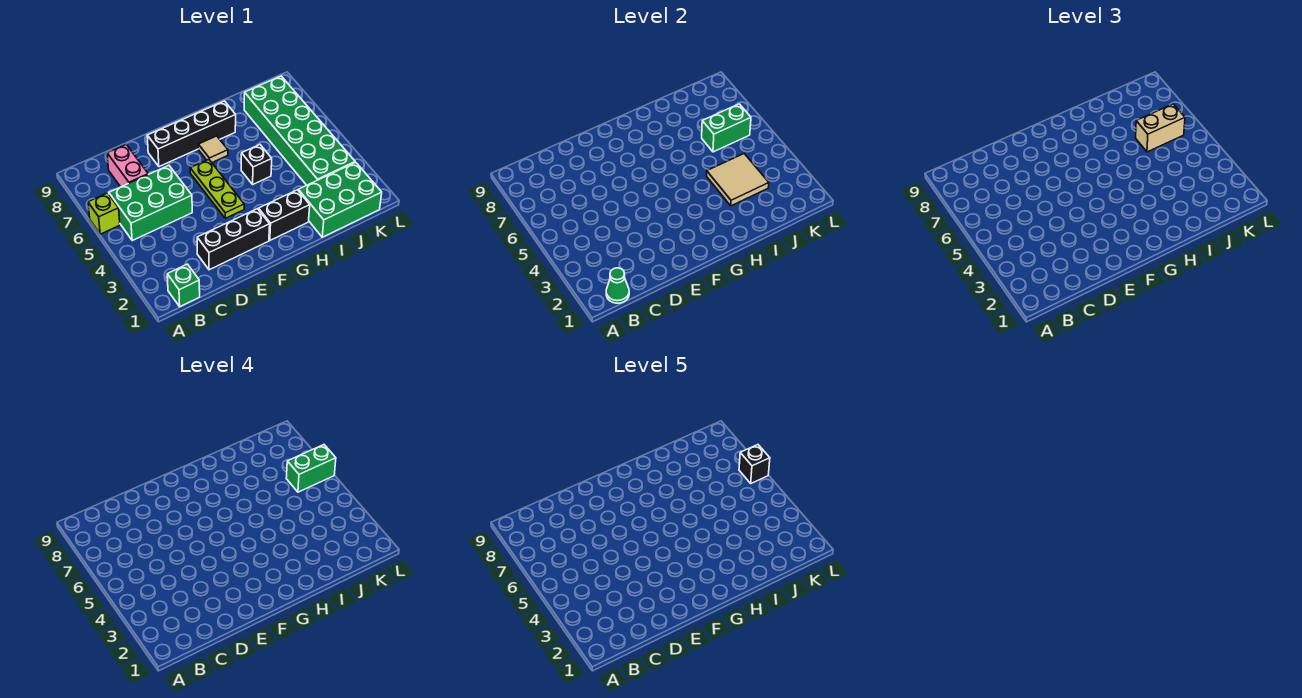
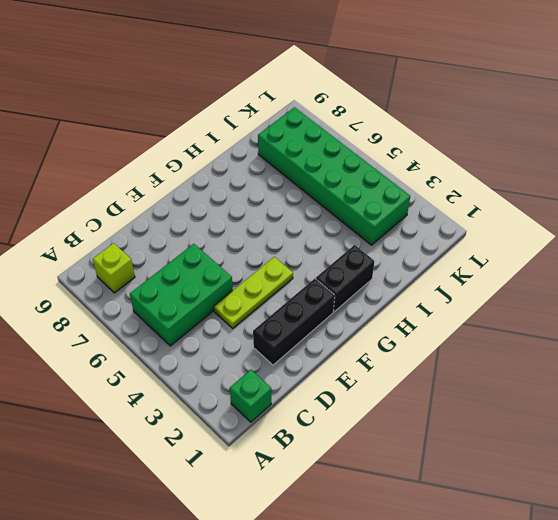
lime brick B8 level 1 -> lime brick A6 level 1
lime plate D4:F4 level 1 -> lime plate F4:F6 level 1
none -> pink brick C7:C8 level 1
none -> black brick E8:H8 level 1
none -> tan tile G7 level 1

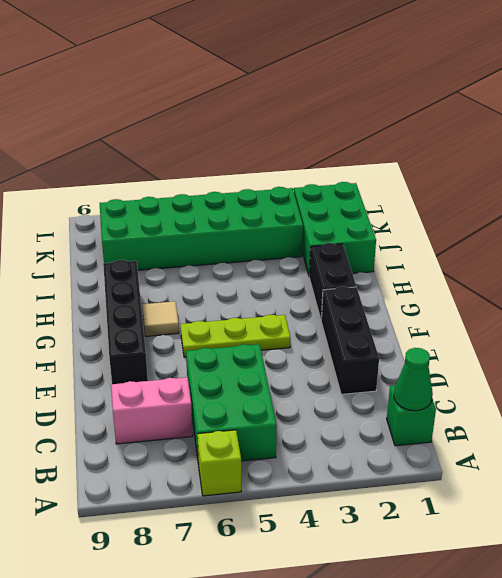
none -> black brick H5 level 1
none -> tan tile I3:J4 level 2
none -> green brick J6:K6 level 2

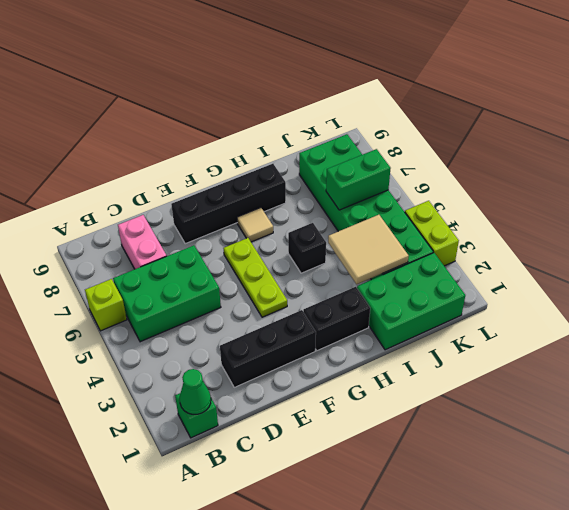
lime brick L3:L4 level 1 -> none
none -> tan brick J6:K6 level 3
none -> green brick K6:L6 level 4
none -> black brick L6 level 5

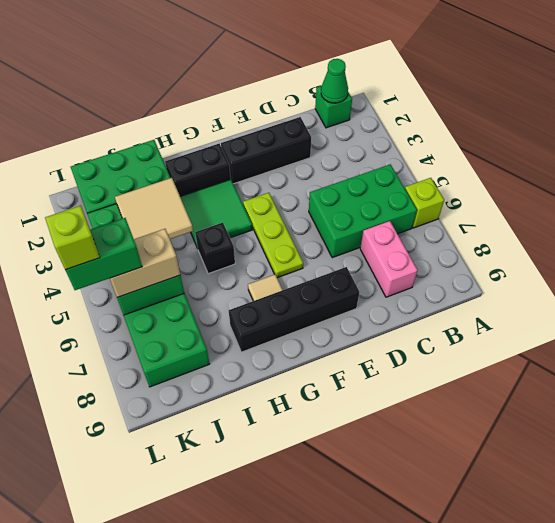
green tile G3:H4 level 1 -> none
lime brick L6 level 5 -> black brick L6 level 5

